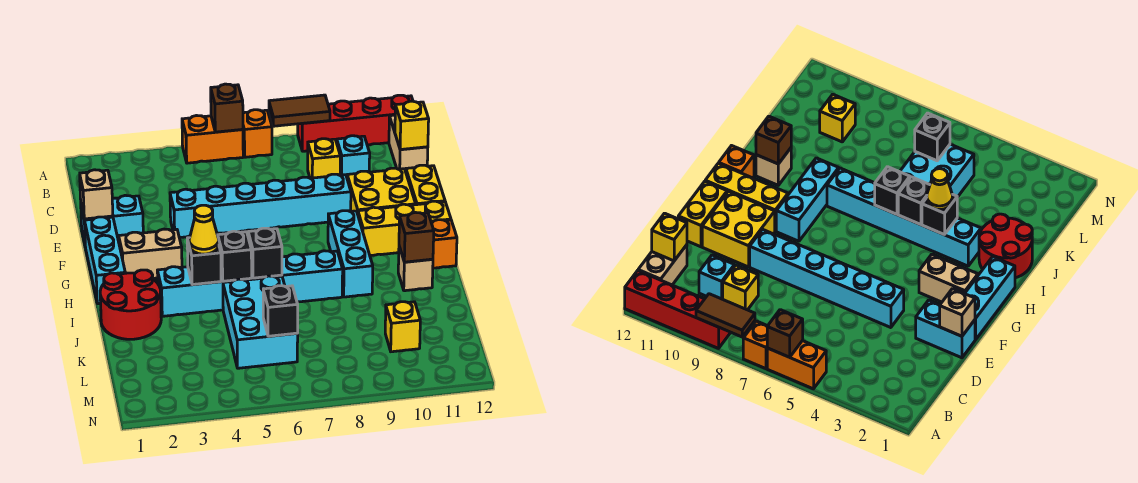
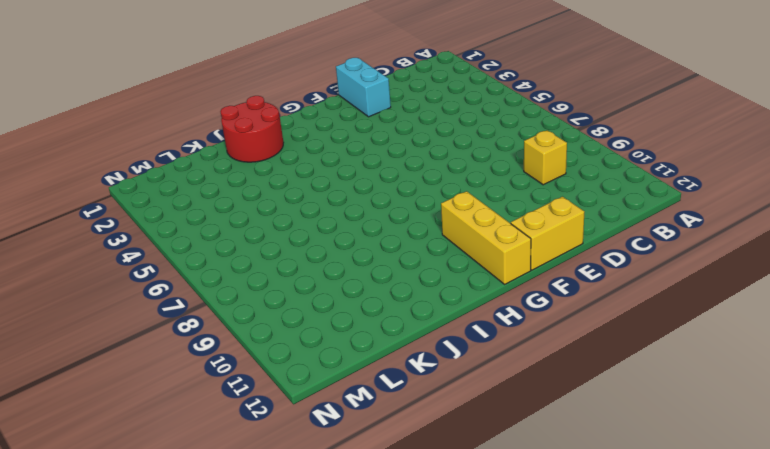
none -> orange brick A5:A6 level 1
none -> orange brick A7 level 1
none -> red brick A9:A12 level 1
none -> tan brick B12:C12 level 1

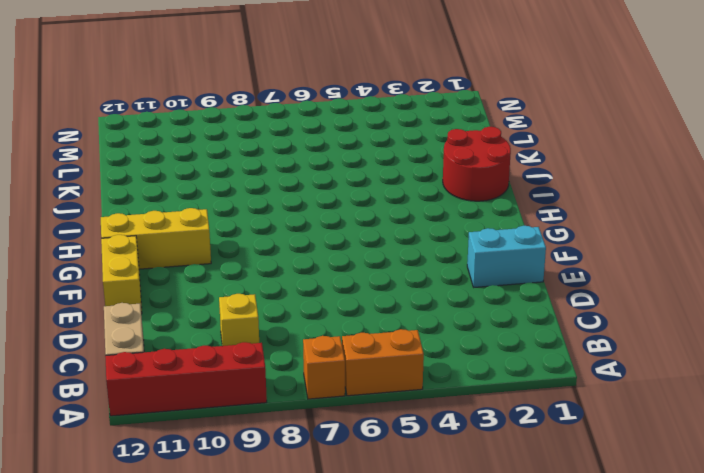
none -> cyan brick C10 level 1
none -> cyan brick E4:E9 level 1
none -> yellow brick E10:F11 level 1
none -> cyan brick F1:H1 level 1

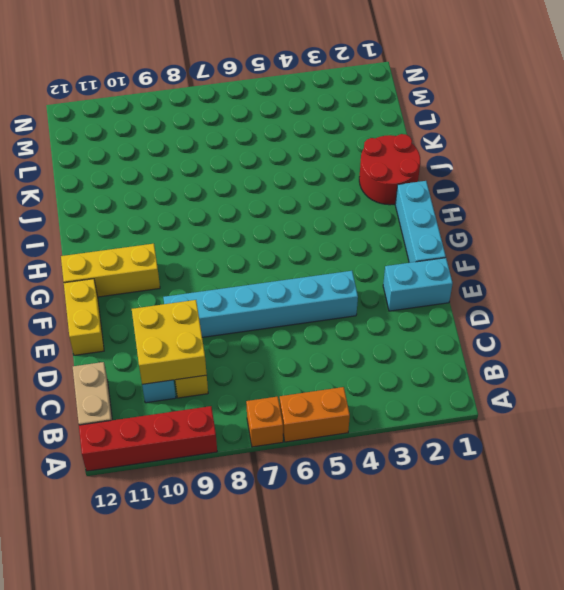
yellow brick C9:D10 level 2 -> yellow brick E10:F11 level 1
none -> tan brick G2:G3 level 1
none -> cyan brick G9:I9 level 1
none -> orange brick H12 level 1
none -> cyan brick I3:I8 level 1

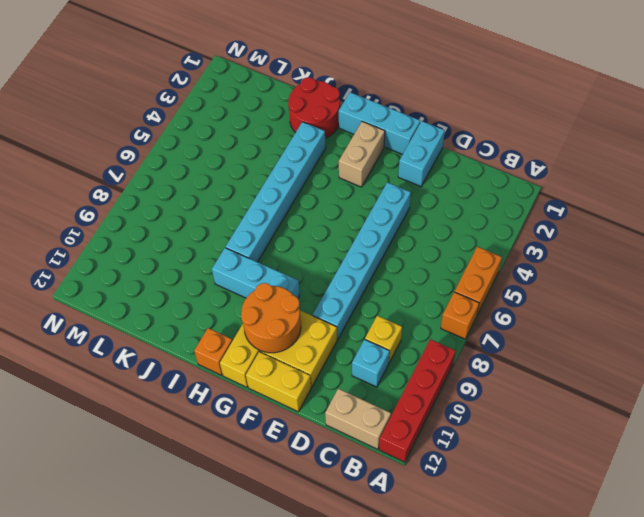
orange round brick F10:G11 level 2 -> none
none -> tan brick I11 level 1
none -> cyan brick J5:L6 level 1
none -> yellow brick L10 level 1
none -> brown brick A6 level 2

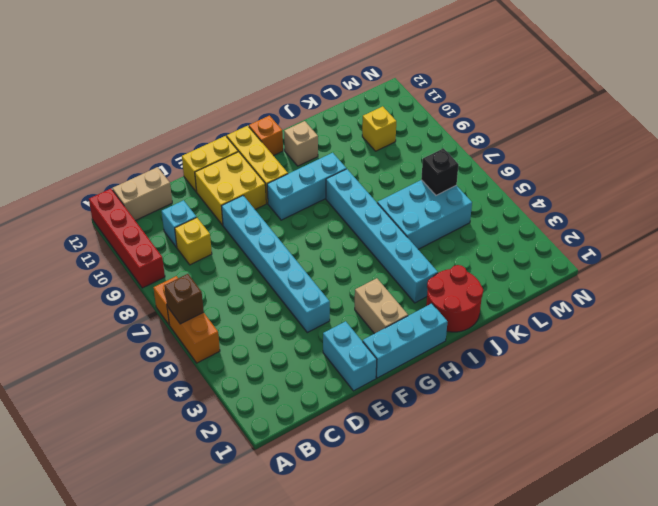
none -> brown tile A8:A9 level 2
none -> yellow brick C12 level 2
none -> tan brick E1 level 2
none -> black brick I4 level 2

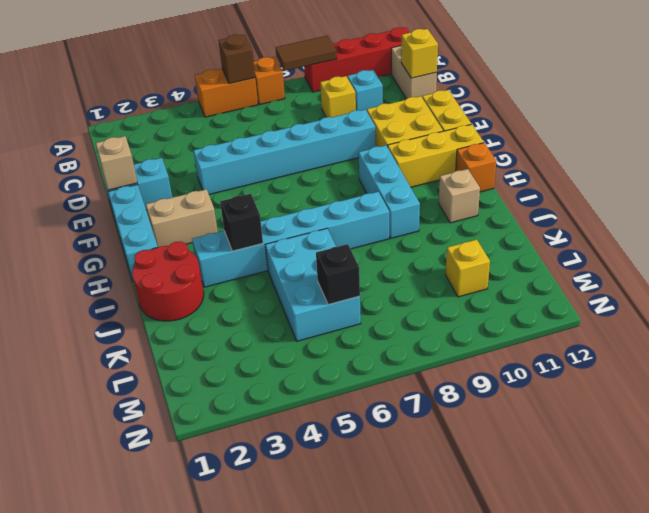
none -> black brick I5 level 2
none -> black brick I6 level 2
none -> brown brick I11 level 2
none -> yellow cone I4 level 3

